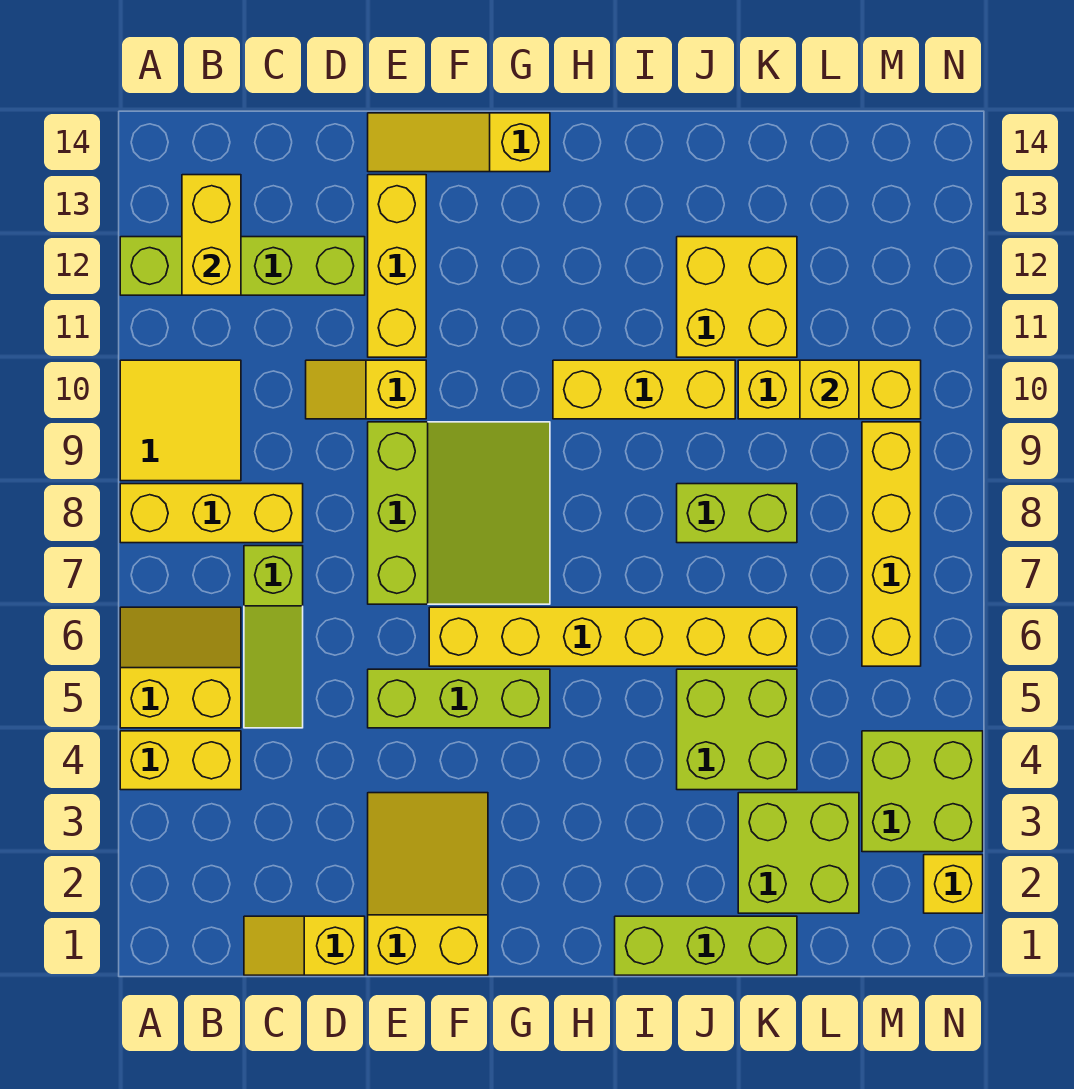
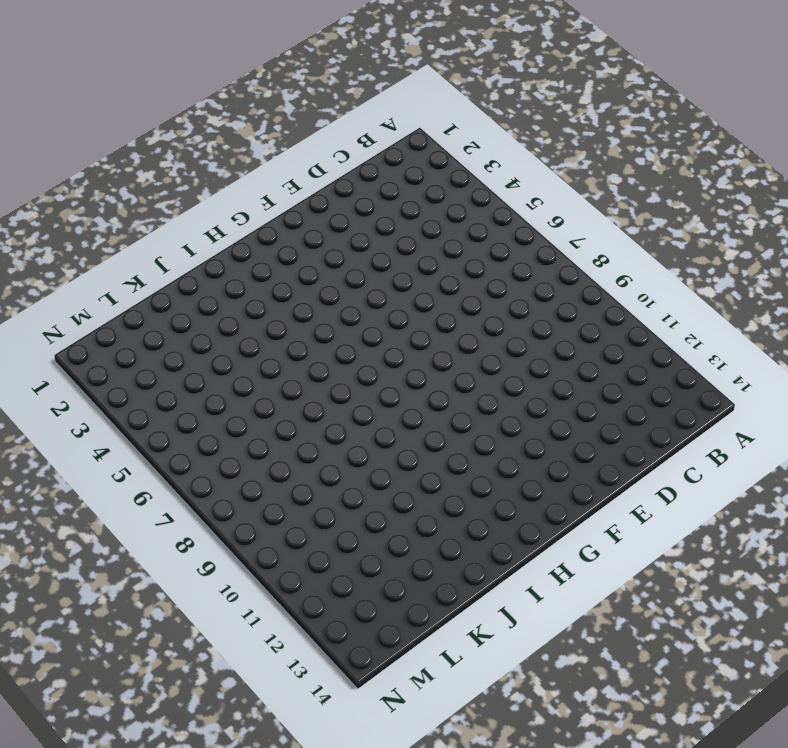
none -> yellow brick A4:B4 level 1
none -> yellow slope A5:B6 level 1 top 5
none -> yellow brick A8:C8 level 1

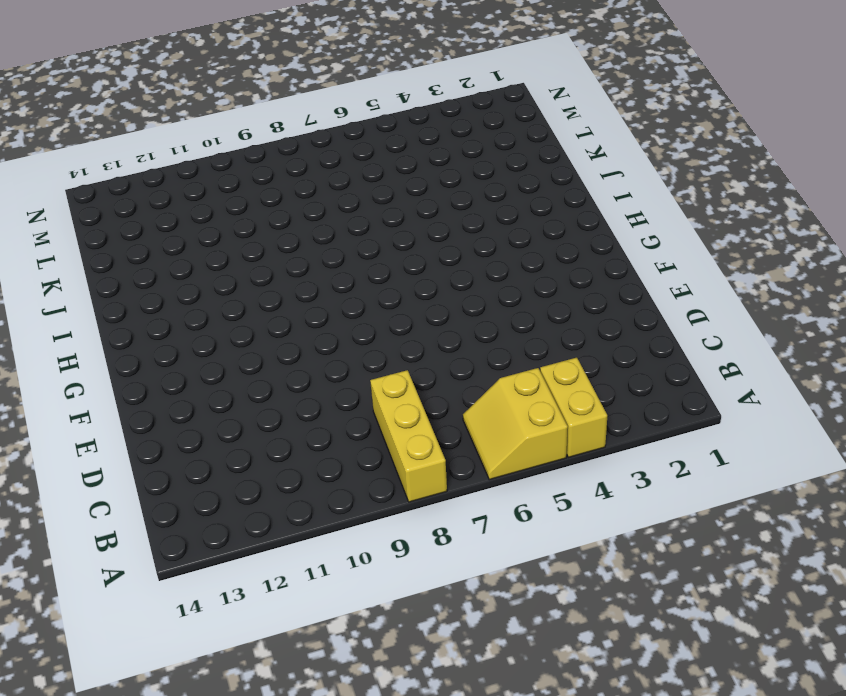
none -> yellow tile A9:B10 level 1
none -> lime brick A12:D12 level 1
none -> yellow slope C1:D1 level 1 top D

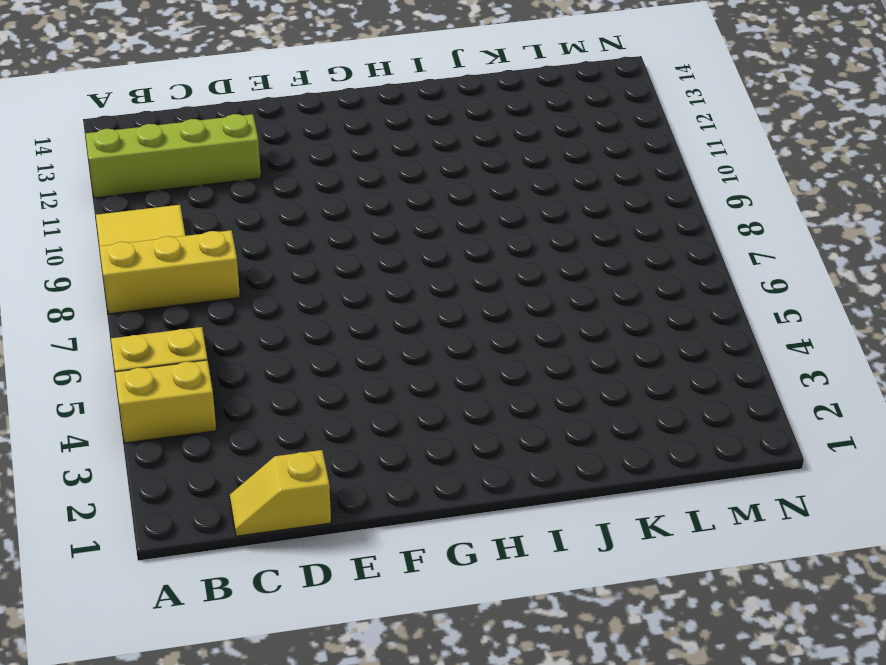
none -> lime slope C5:C7 level 1 top 7
none -> yellow slope D10:E10 level 1 top E
none -> yellow slope E1:F3 level 1 top 1

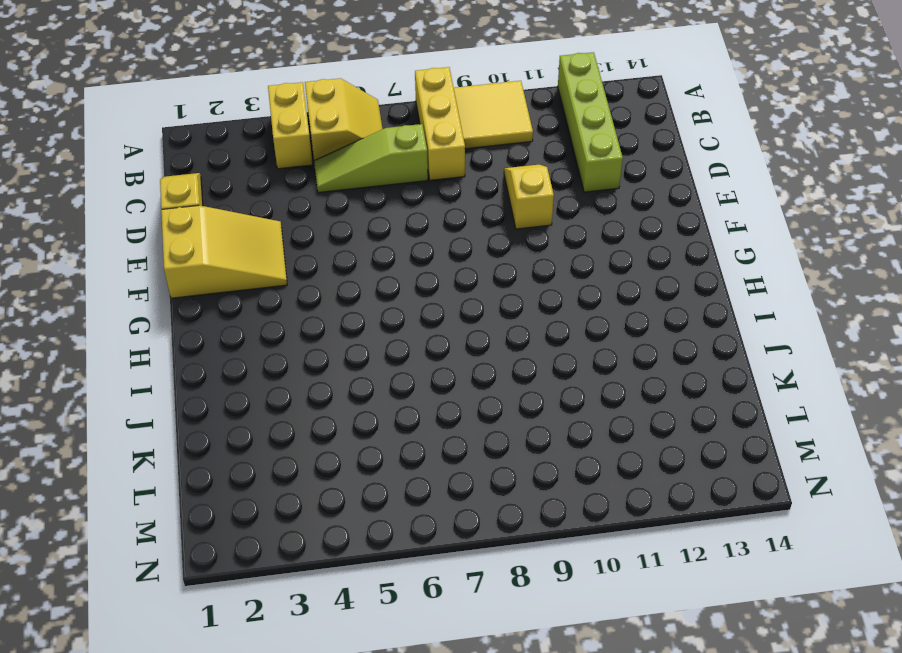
none -> lime brick E5:G5 level 1
none -> lime slope E7:G9 level 1 top E
none -> yellow brick E11:E13 level 1

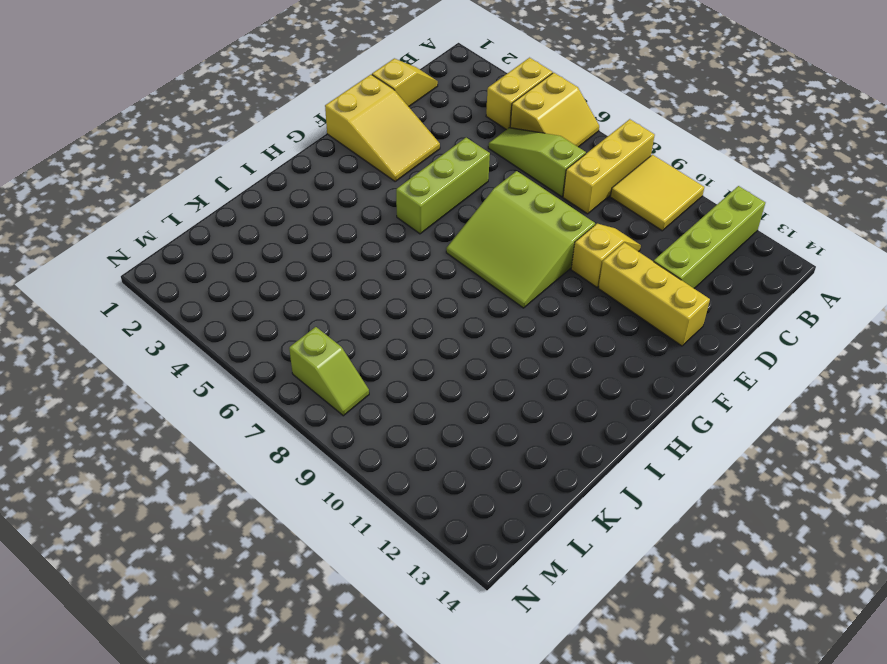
lime slope M7:M8 level 1 top 7 -> yellow brick M6:M9 level 1
none -> yellow slope E14:G14 level 1 top G
none -> yellow brick F6:K6 level 1
none -> yellow brick H10:J10 level 1

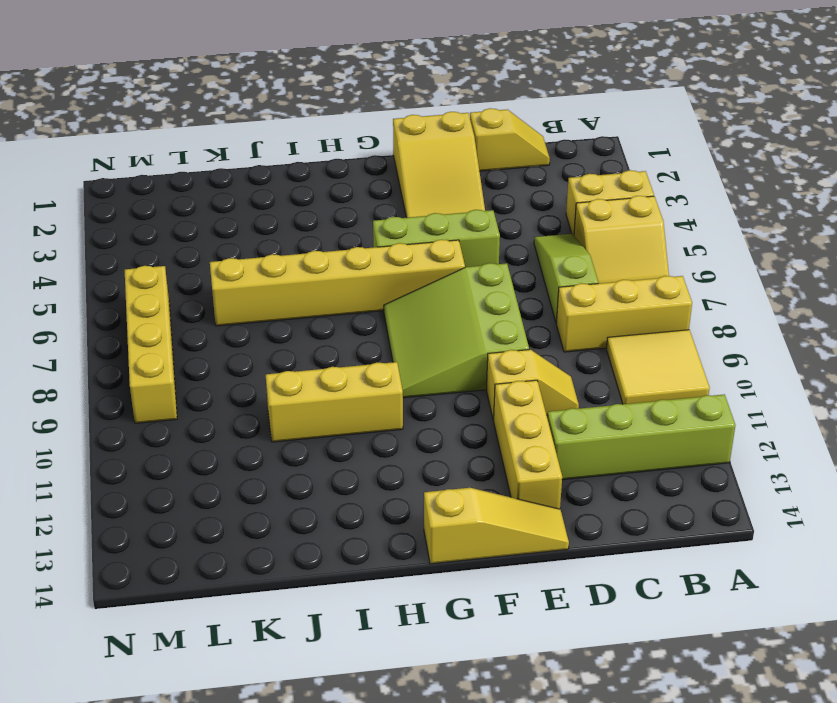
none -> lime brick I1:K1 level 1
none -> lime brick J4:K5 level 1
none -> lime brick J8:K8 level 1

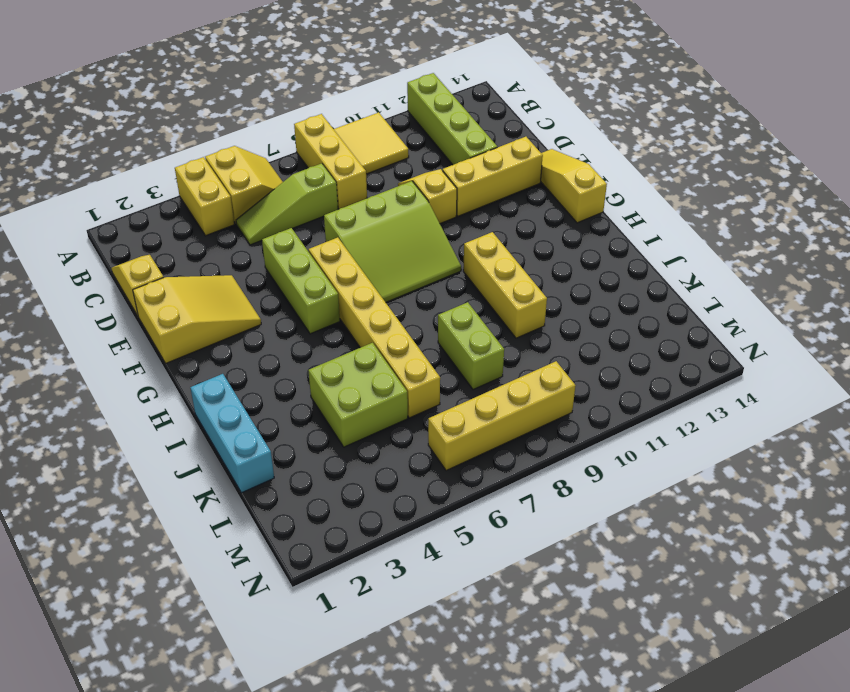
cyan brick I1:K1 level 1 -> lime brick I1:K1 level 1
none -> yellow brick J11:K12 level 1
none -> lime brick K2:L3 level 1
none -> yellow brick K10:M10 level 1

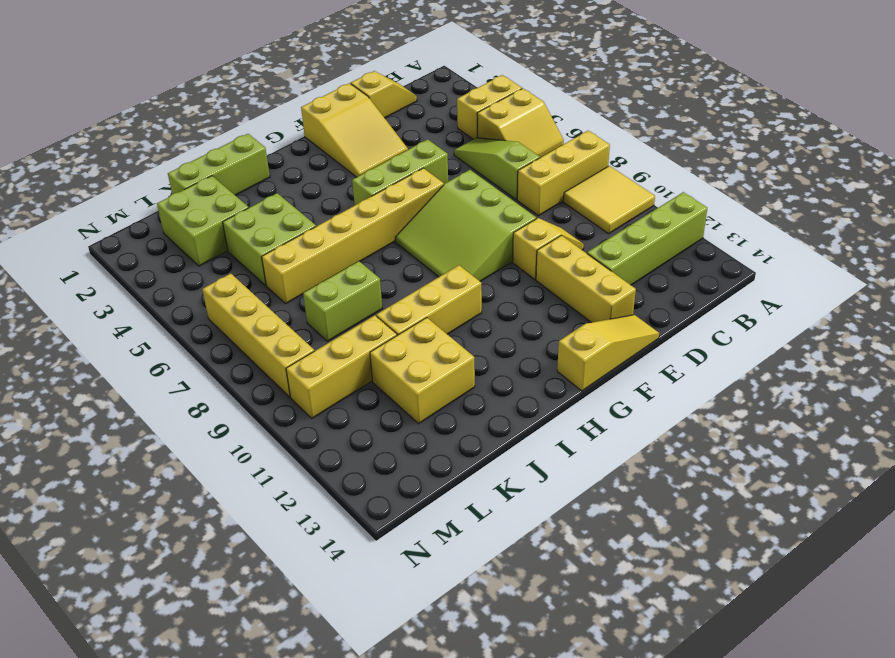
none -> lime brick M3:N4 level 1
none -> yellow brick N2 level 1
none -> yellow brick B12:B13 level 2

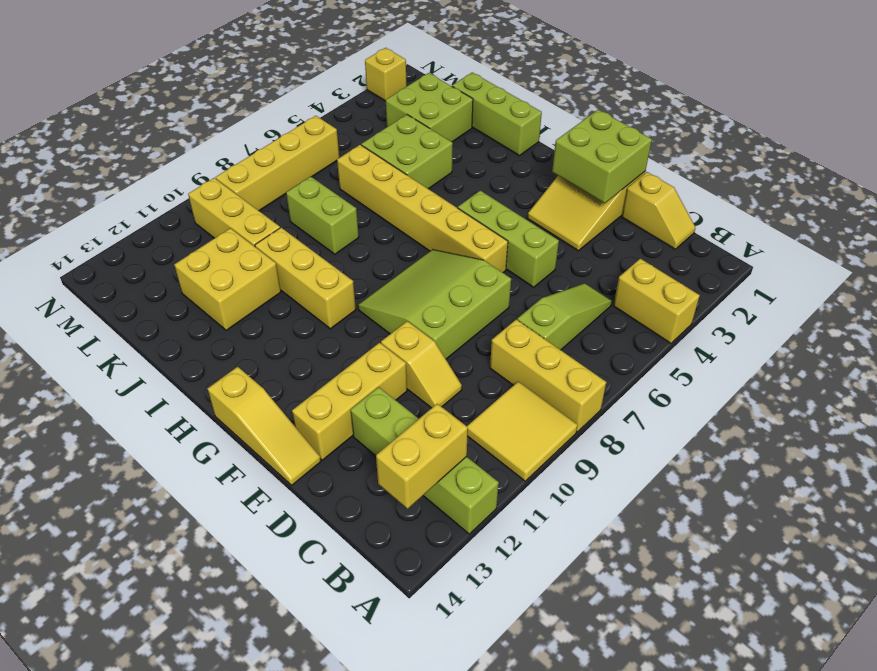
lime brick E1:F2 level 2 -> lime brick M3:N4 level 1
none -> yellow slope A5:B6 level 1 top 5
none -> yellow brick L10 level 2

